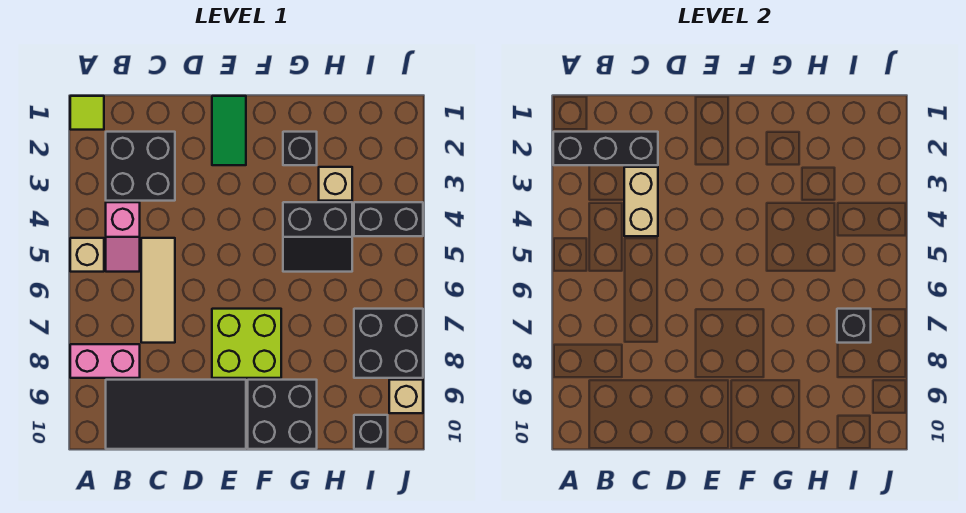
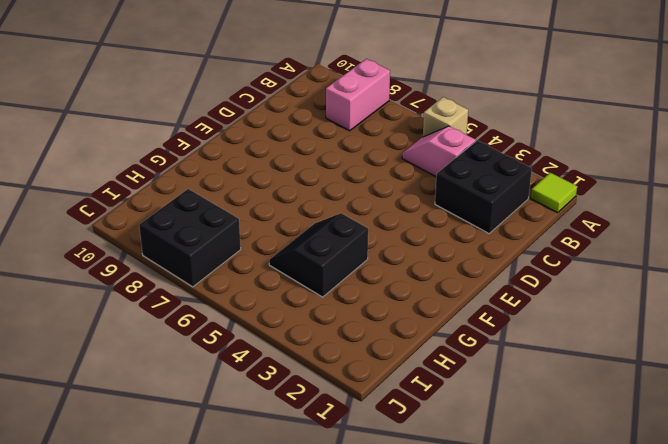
none -> black tile B9:E10 level 1
none -> tan tile C5:C7 level 1
none -> green tile E1:E2 level 1

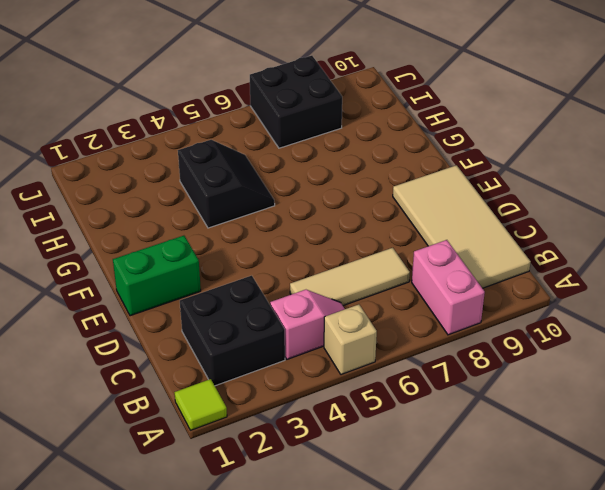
tan tile B9:E10 level 1 -> black tile B9:E10 level 1
green brick E1:E2 level 1 -> green tile E1:E2 level 1
none -> lime brick E7:F8 level 1
none -> black brick F9:G10 level 1
none -> black brick G2 level 1

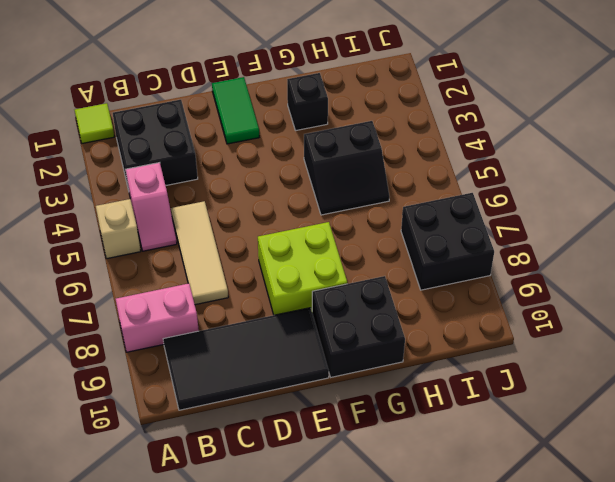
none -> tan brick H3 level 1
none -> black brick I4:J4 level 1
none -> black brick I10 level 1

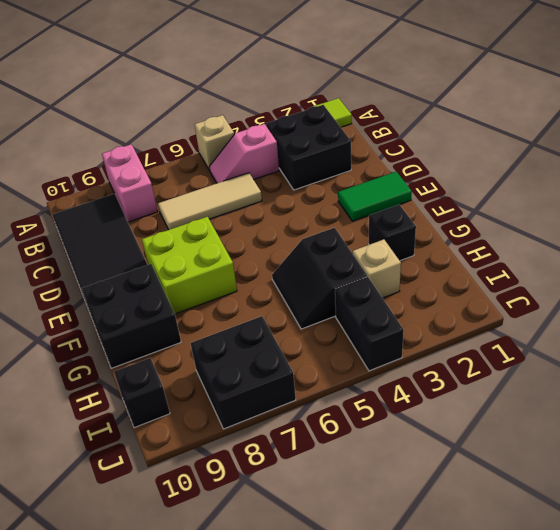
none -> tan brick J9 level 1
none -> black brick A2:C2 level 2
none -> tan brick C3:C4 level 2

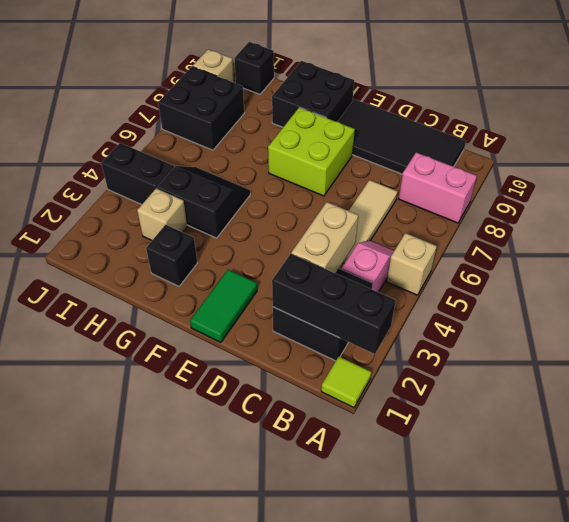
none -> black brick I7 level 2

